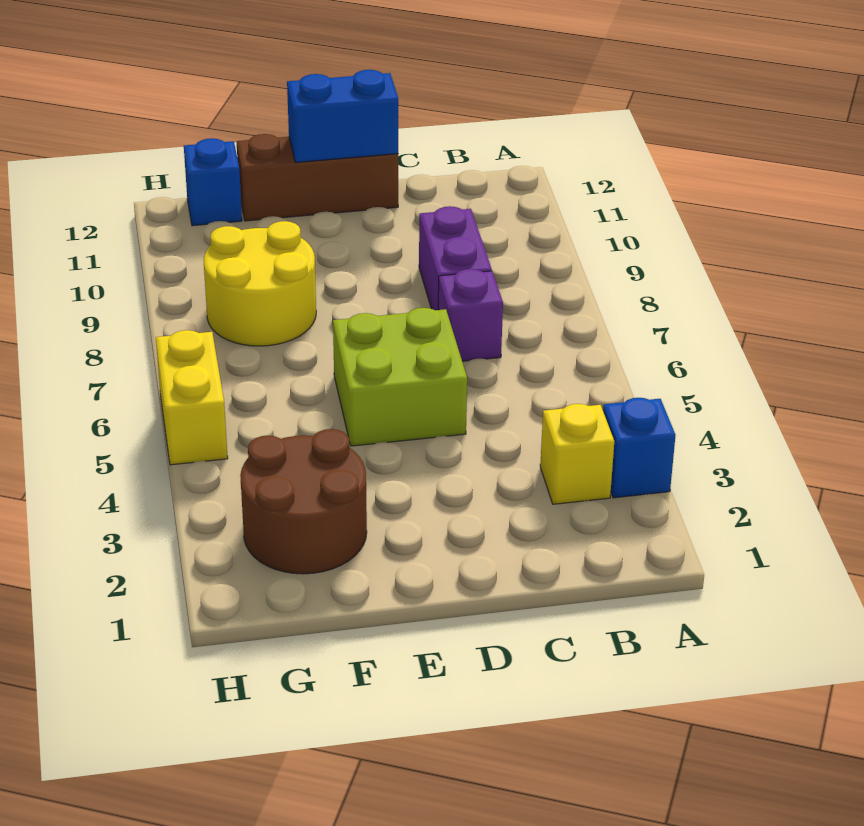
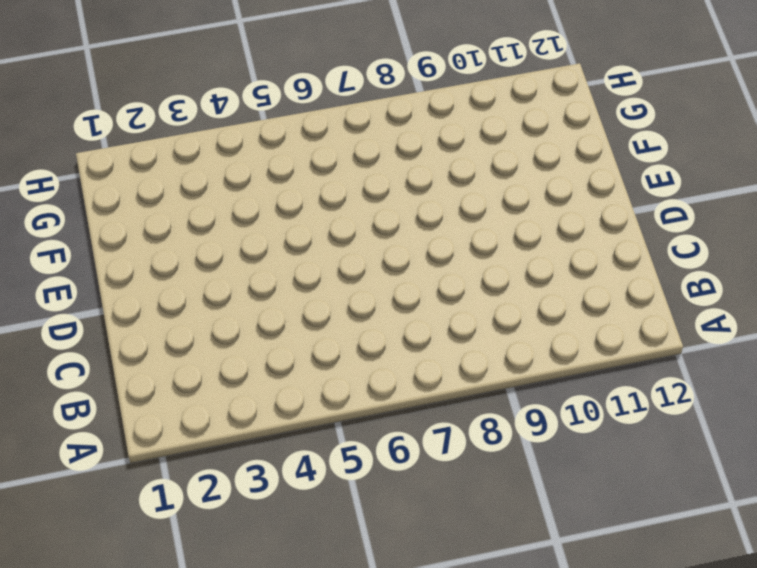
none -> blue brick A3 level 1
none -> yellow brick B3 level 1

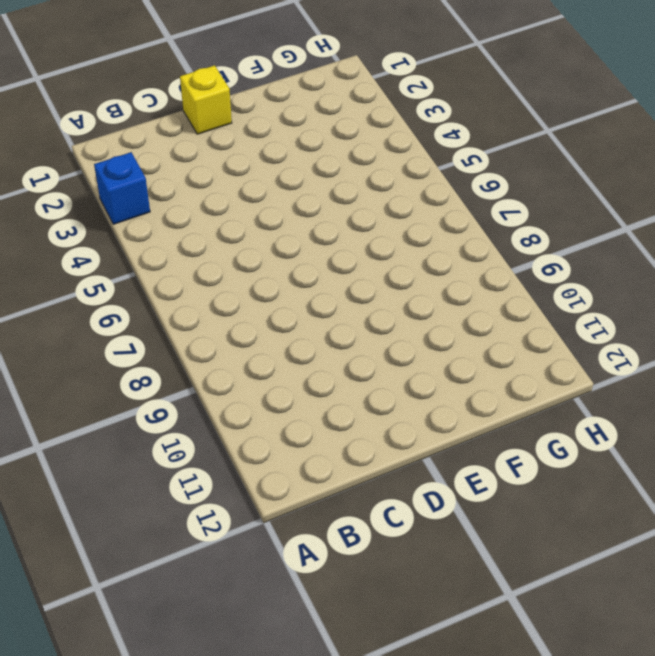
yellow brick D1 level 1 -> yellow brick B3 level 1
none -> purple brick C7 level 1
none -> purple brick C8:C9 level 1

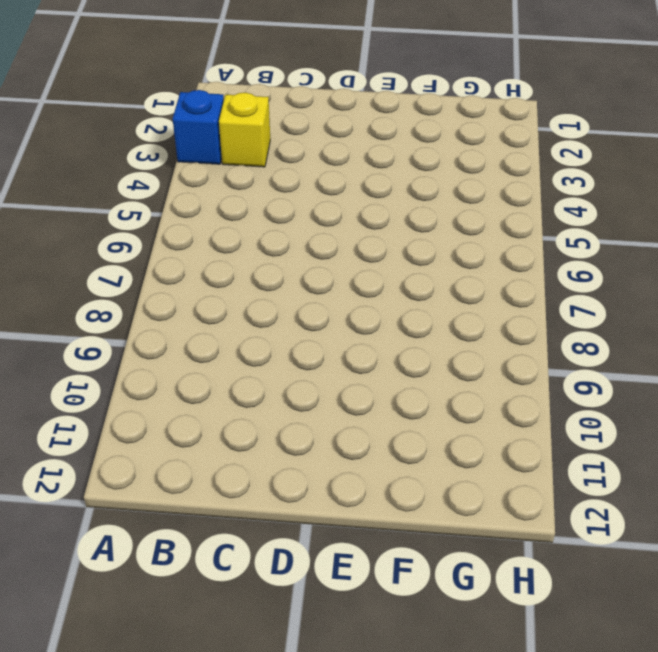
none -> purple brick C7 level 1
none -> purple brick C8:C9 level 1

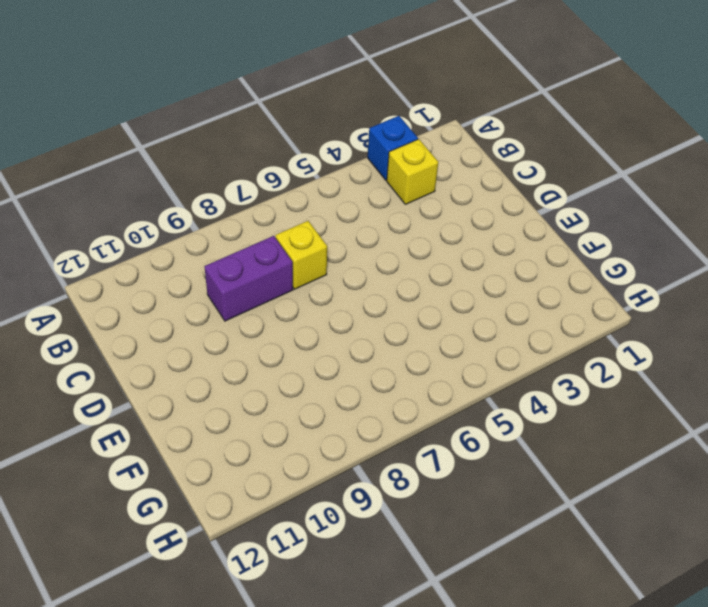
yellow brick C7 level 1 -> purple brick C7 level 1
none -> lime brick D5:E6 level 1
none -> brown brick D12:F12 level 1

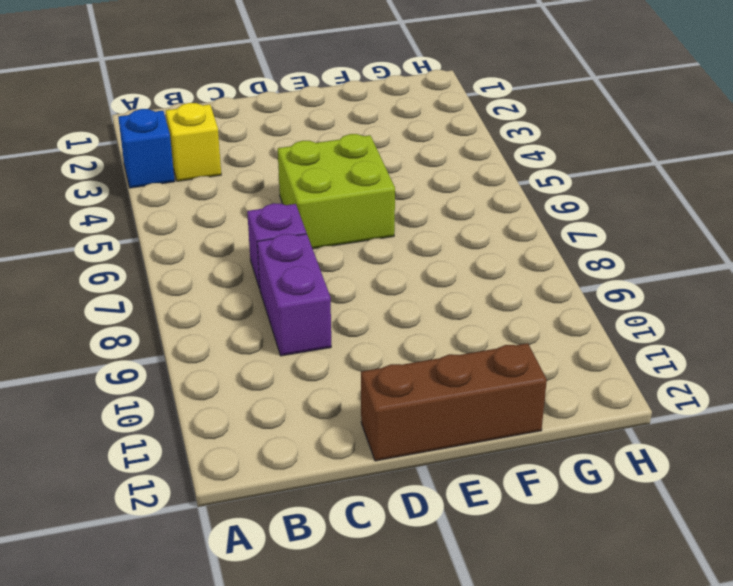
none -> brown round brick F2:G3 level 1
none -> yellow round brick F8:G9 level 1

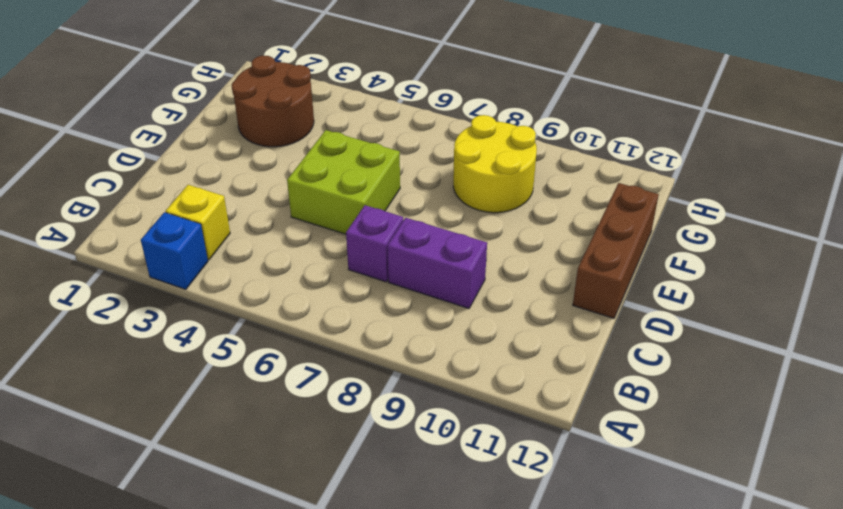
none -> blue brick G12 level 1
none -> yellow brick H5:H6 level 1

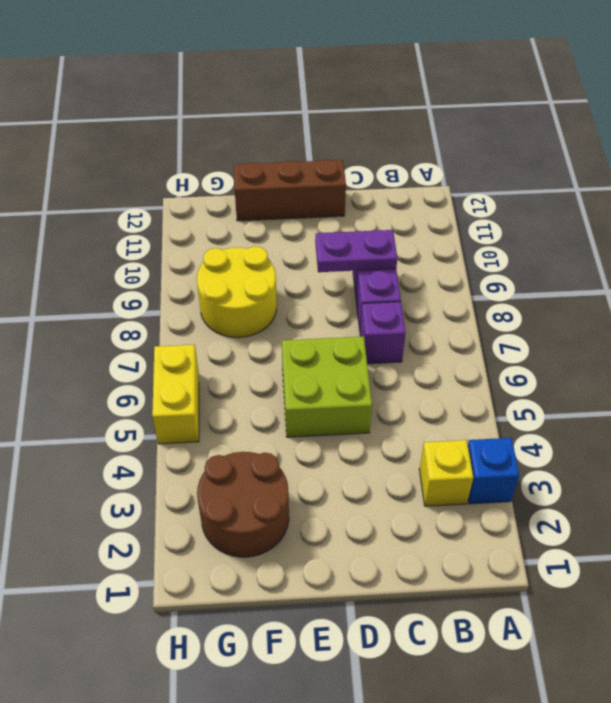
purple plate C9:D9 level 2 -> none
none -> blue brick G12 level 1
none -> blue brick D12:E12 level 2

